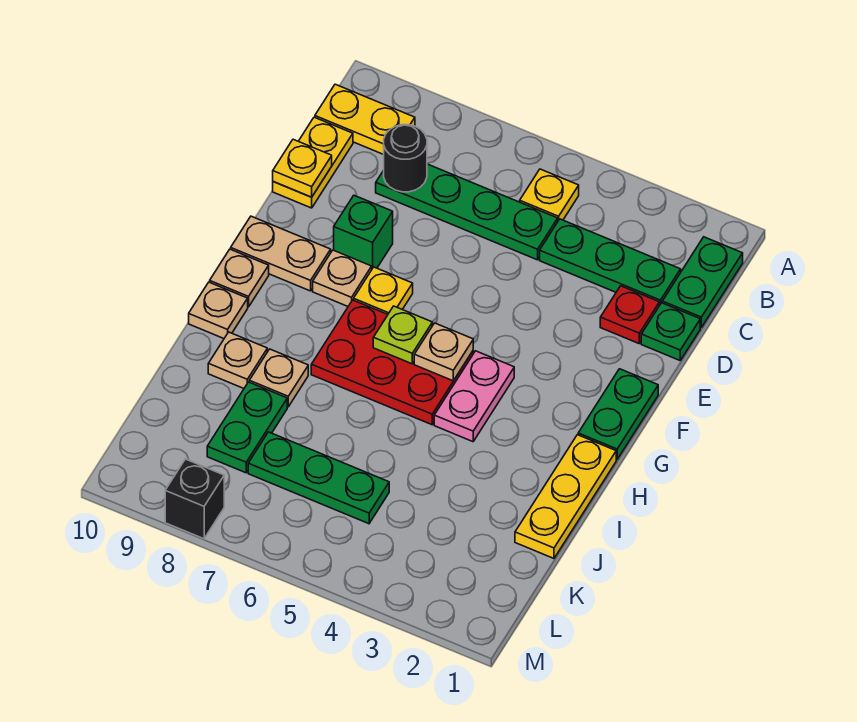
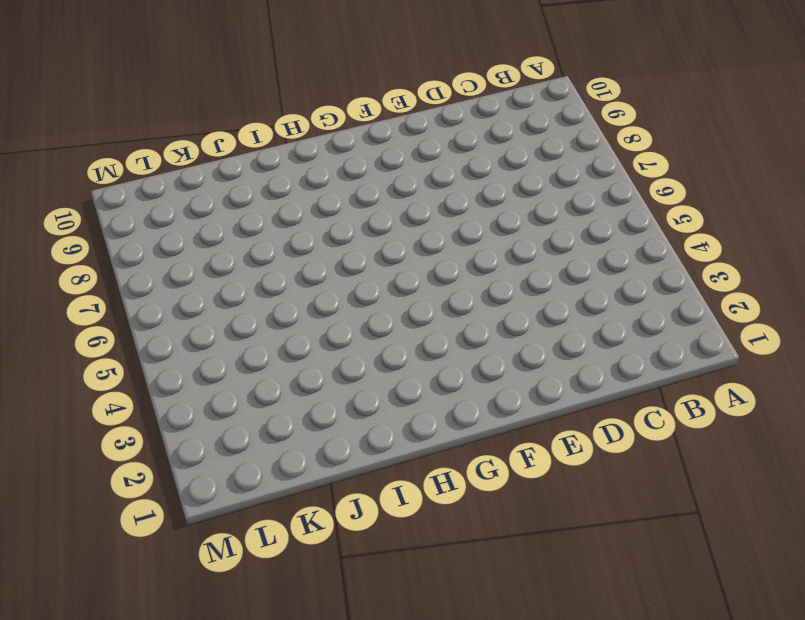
none -> green plate B1:C1 level 1
none -> yellow plate B5 level 1
none -> yellow plate B9:B10 level 1

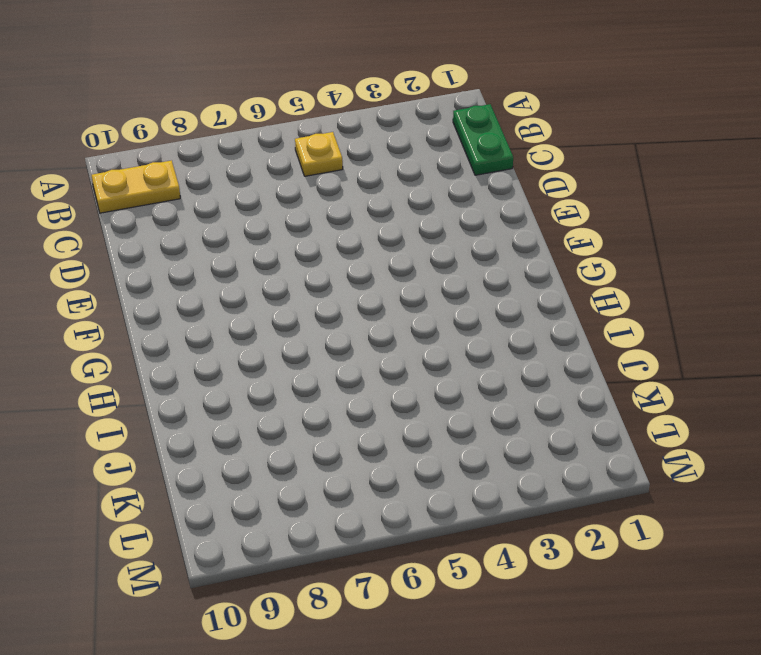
none -> green plate C2:C4 level 1
none -> green plate C5:C8 level 1
none -> yellow plate C10:D10 level 1

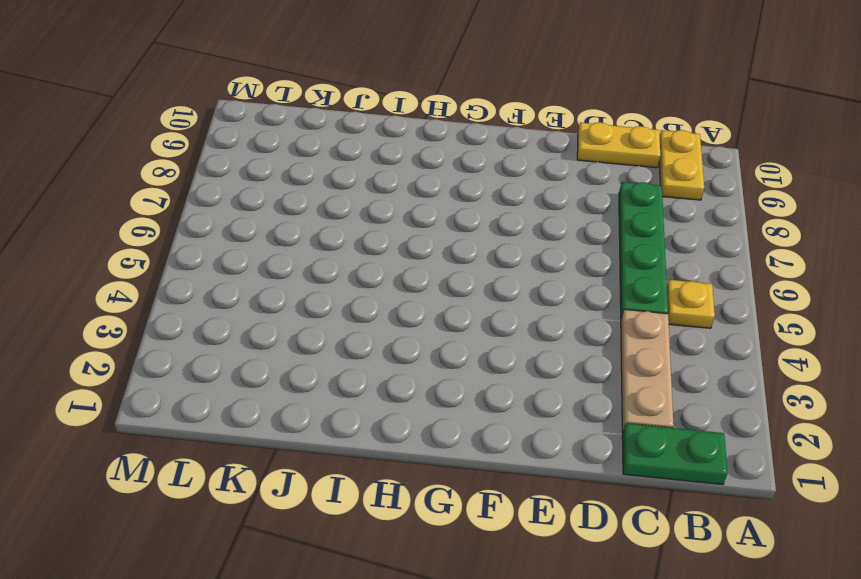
tan plate C2:C4 level 1 -> green plate C2:C4 level 1
none -> green plate D1 level 1
none -> red plate D2 level 1
none -> green brick E8 level 1

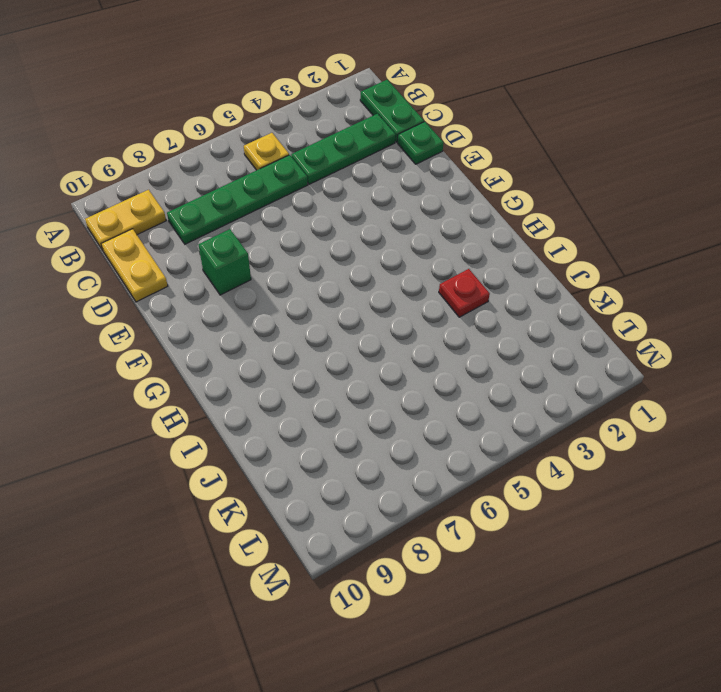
red plate I3 level 1 -> red plate D2 level 1
none -> green plate F1:G1 level 1
none -> yellow plate F7 level 1
none -> tan plate F8 level 1

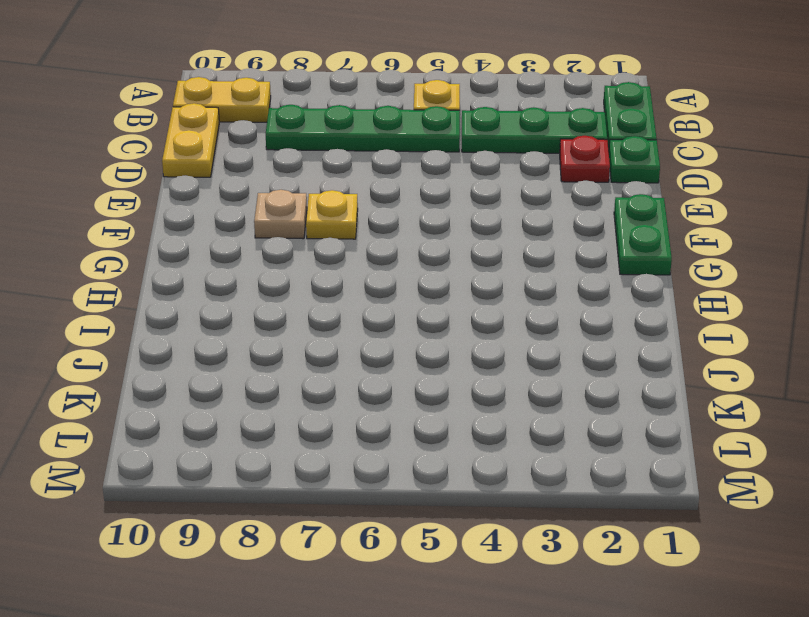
none -> green brick E8 level 1
none -> tan plate F9:F10 level 1
none -> pink plate G4:H4 level 1

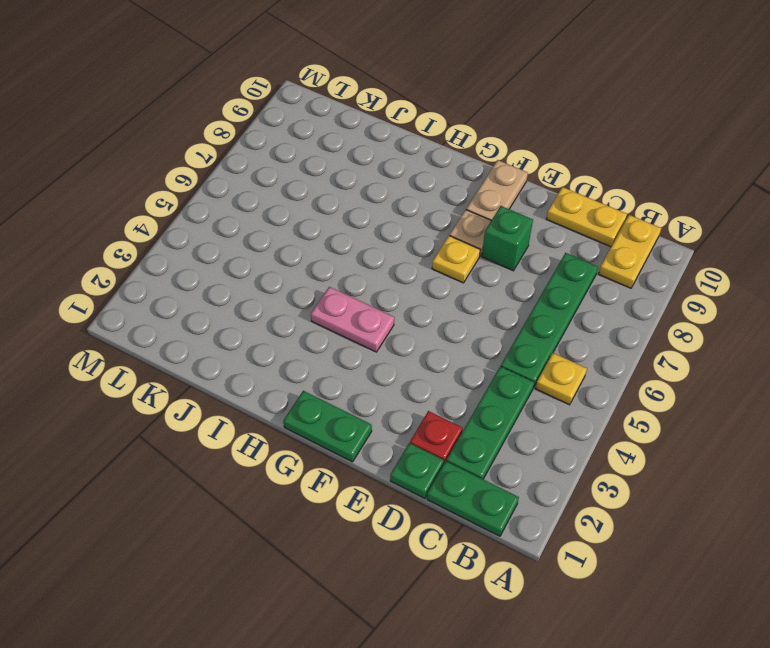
none -> red plate G5:H7 level 1
none -> tan plate G10 level 1
none -> yellow plate H1:J1 level 1

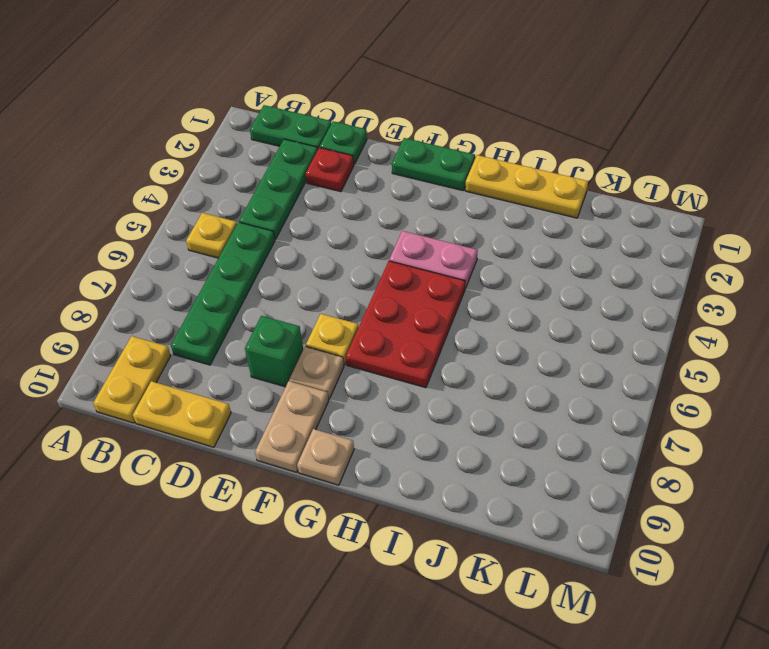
none -> tan plate H10 level 1
none -> tan plate I8 level 1
none -> tan plate I9 level 1

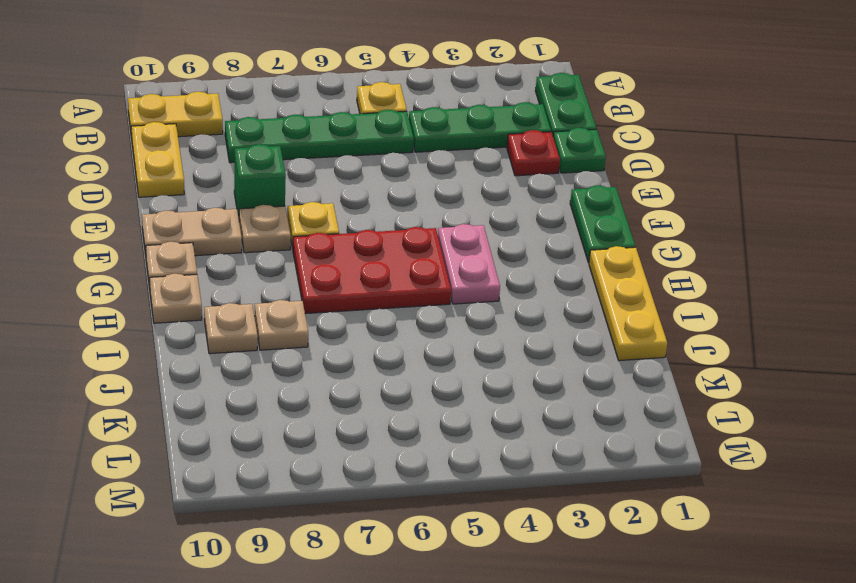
none -> green plate J8:K8 level 1
none -> green plate K5:K7 level 1
none -> black brick M8 level 1

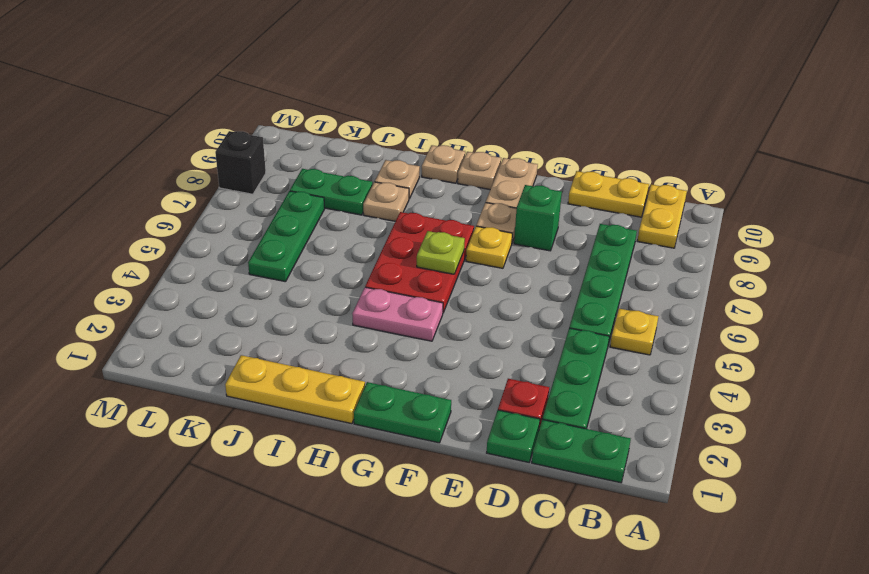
none -> black round brick C8 level 2
none -> yellow plate D10 level 2
none -> tan plate G5 level 2

